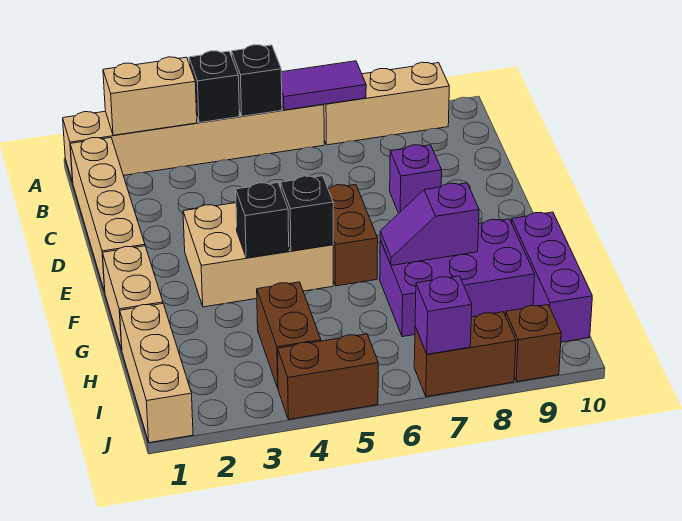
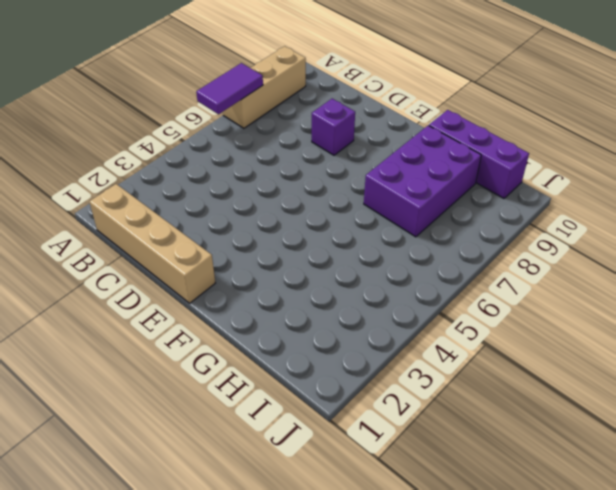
none -> tan brick A1:A6 level 1
none -> tan brick E3:F5 level 1
none -> brown brick E6:F6 level 1

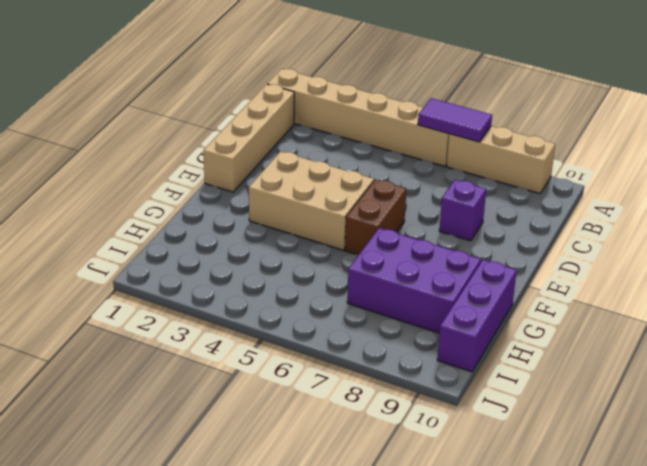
none -> tan brick F1:G1 level 1
none -> tan brick H1:J1 level 1
none -> brown brick H4:I4 level 1

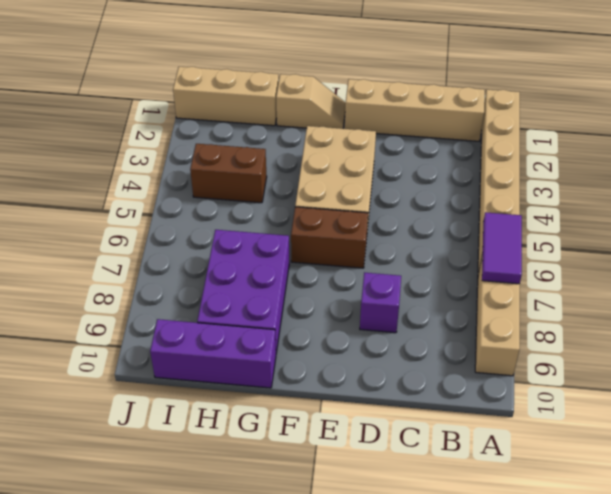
tan slope F1:G1 level 1 top G -> tan brick F1:G1 level 1
none -> brown brick J4:J5 level 1
none -> brown brick J7:J8 level 1
none -> brown brick J9 level 1

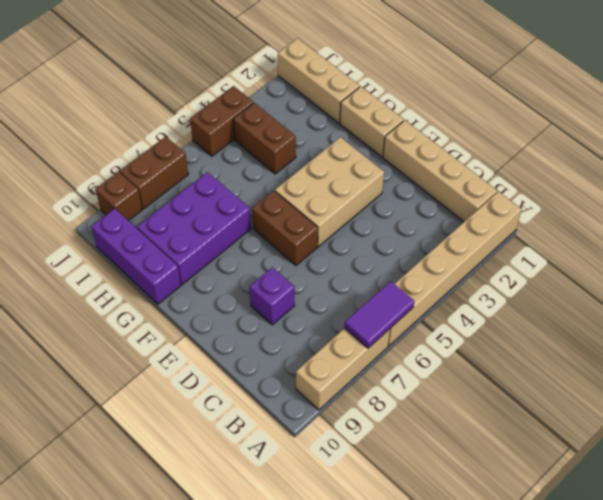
none -> tan brick A2:A3 level 2
none -> black brick A4 level 2
none -> black brick A5 level 2

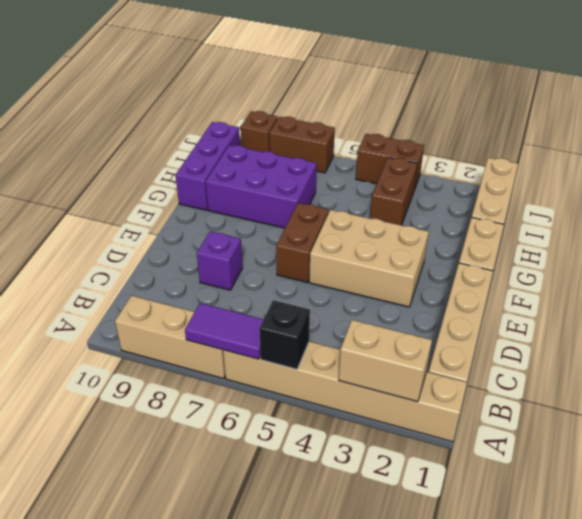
none -> black brick A4 level 2
none -> black brick F4 level 2
none -> black brick F5 level 2

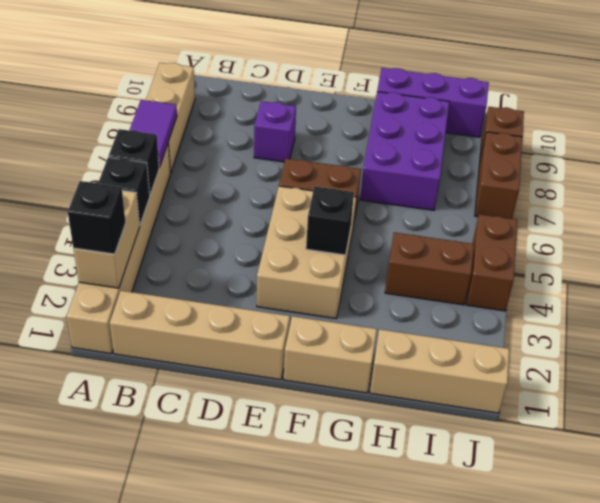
black brick A2 level 3 -> black brick F5 level 2
none -> purple slope G7:G8 level 2 top 8
none -> purple brick J7 level 2

